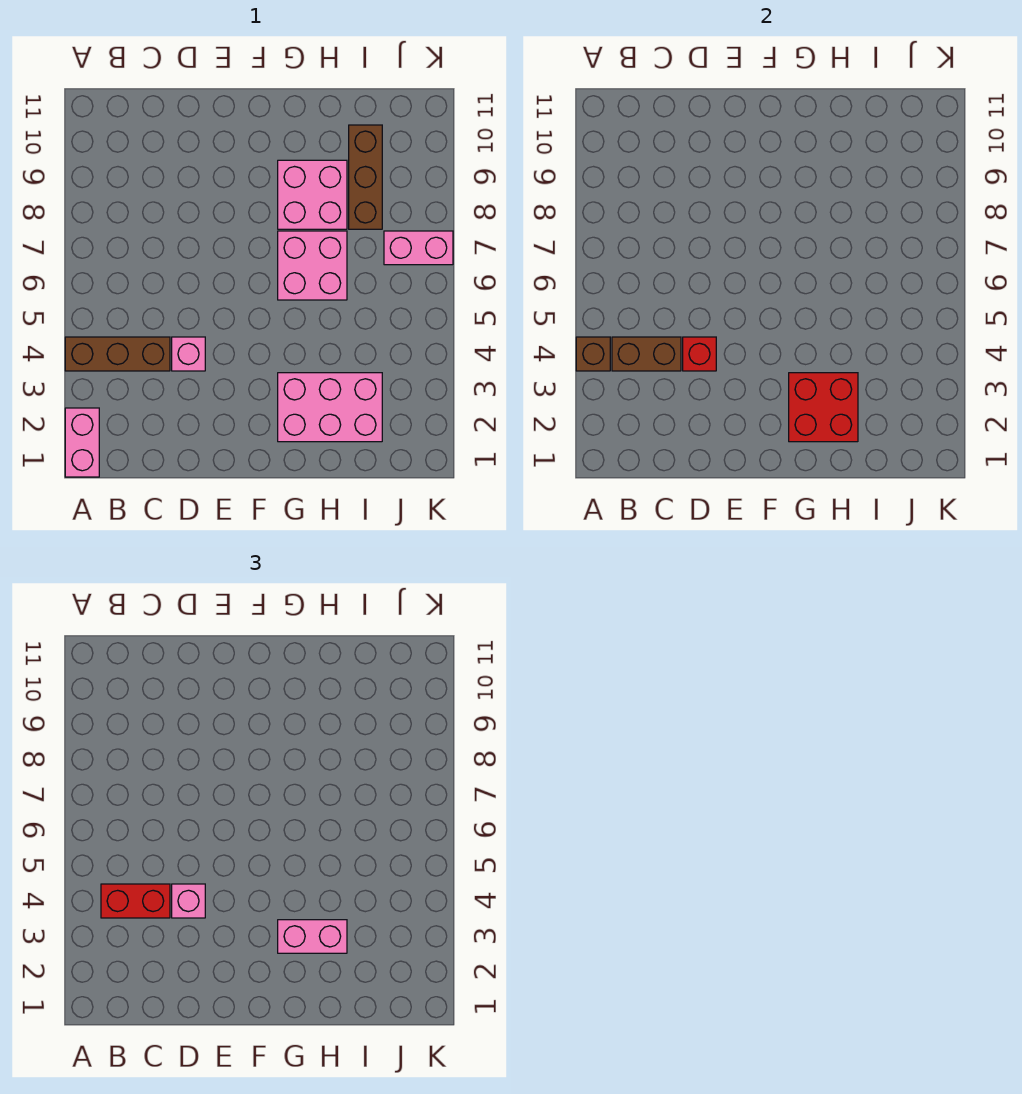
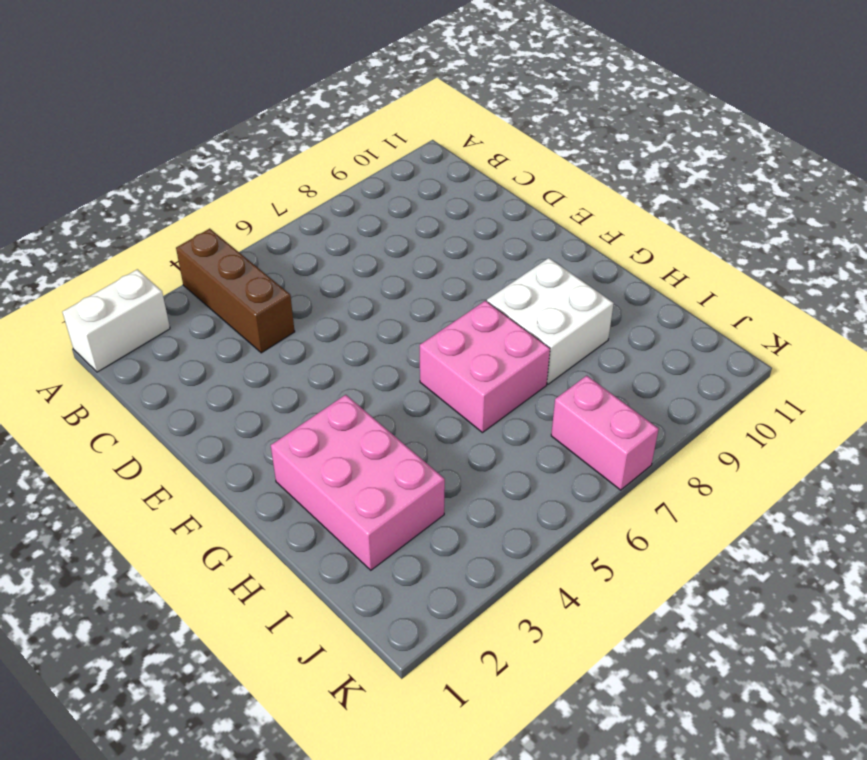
white brick A1:A2 level 1 -> pink brick A1:A2 level 1
white brick G8:H9 level 1 -> pink brick G8:H9 level 1
none -> pink brick D4 level 1
none -> brown brick I8:I10 level 1
none -> brown brick A4 level 2

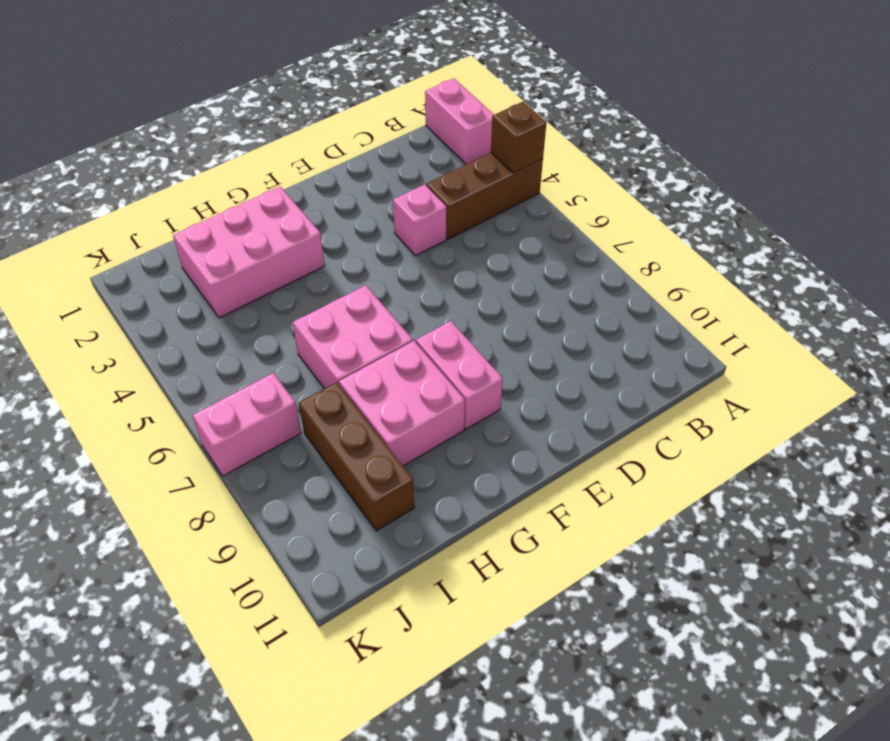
pink brick F8:F9 level 1 -> pink brick G3:H3 level 3
none -> brown brick B4:C4 level 2
none -> red brick D4 level 2
none -> red brick G2:H3 level 2

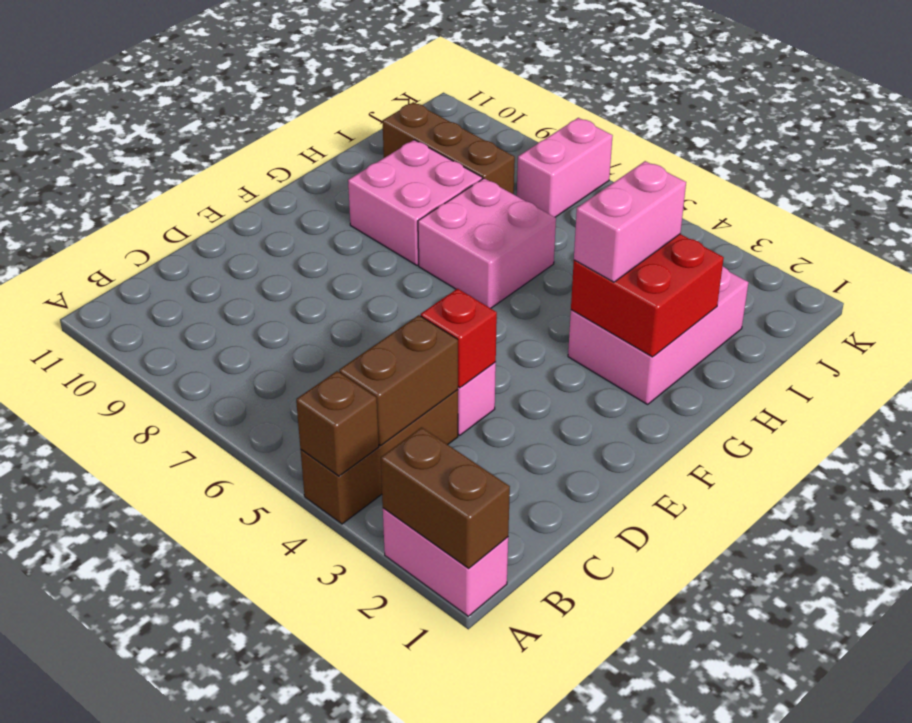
brown brick A1:A2 level 2 -> none
none -> red brick B4:C4 level 3
none -> pink brick D4 level 3

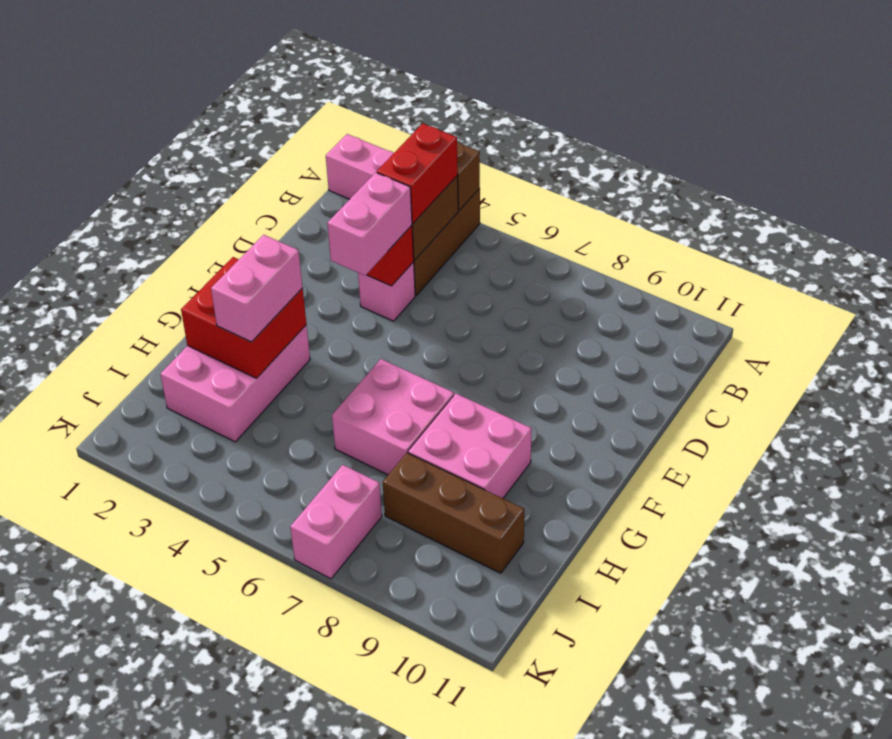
pink brick D4:E4 level 3 -> pink brick D4 level 3

